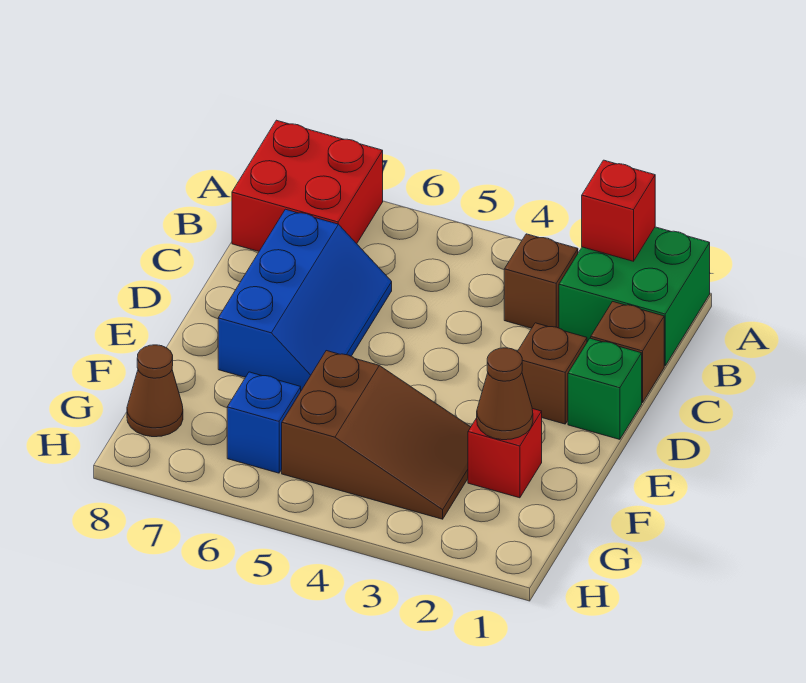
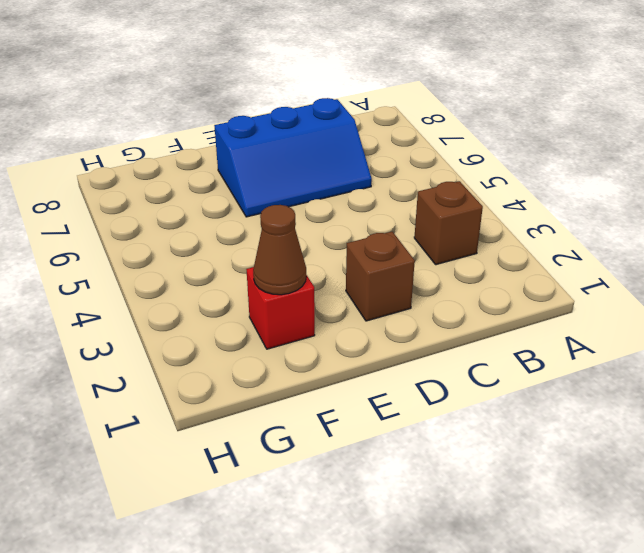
none -> green brick A1:B2 level 1
none -> red brick A7:B8 level 1
none -> brown brick C1 level 1

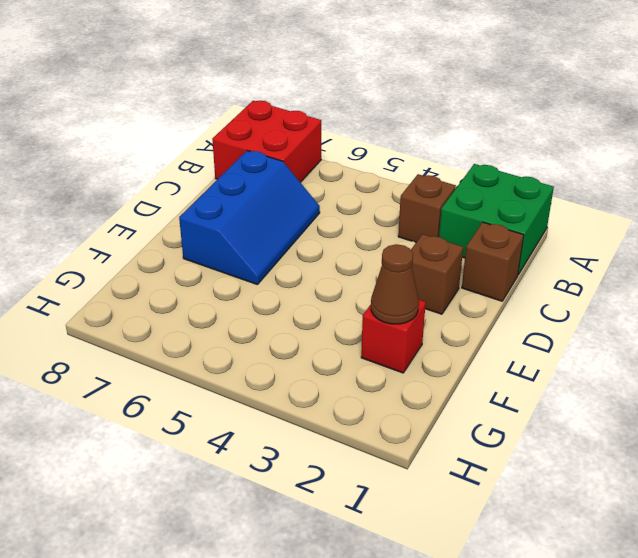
none -> green brick D1 level 1
none -> brown slope F3:G5 level 1 top 5
none -> blue brick G6 level 1

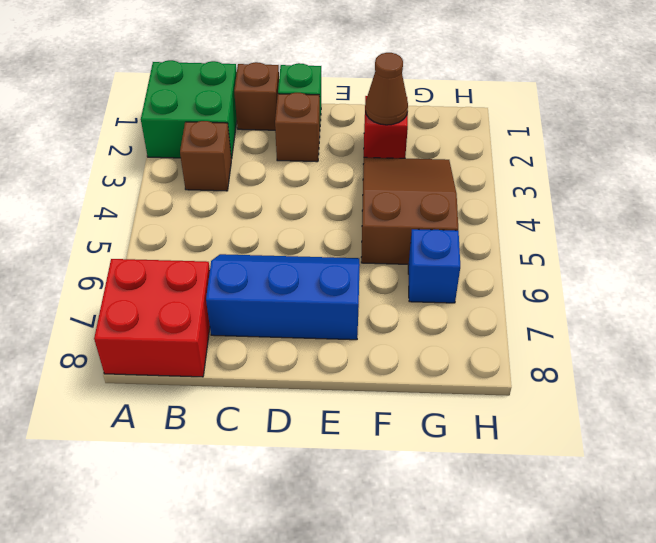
none -> brown cone G8 level 1
none -> red brick A2 level 2

